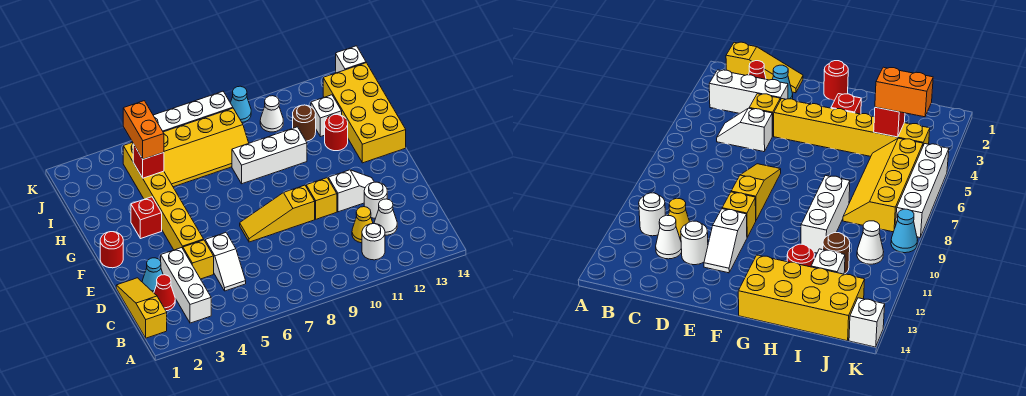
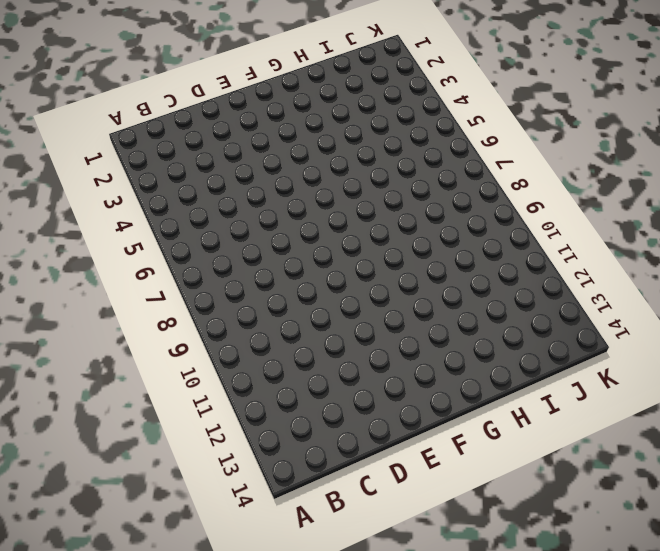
none -> yellow slope B1:D1 level 1 top B
none -> white brick B3:D3 level 1
none -> white round brick B11 level 1

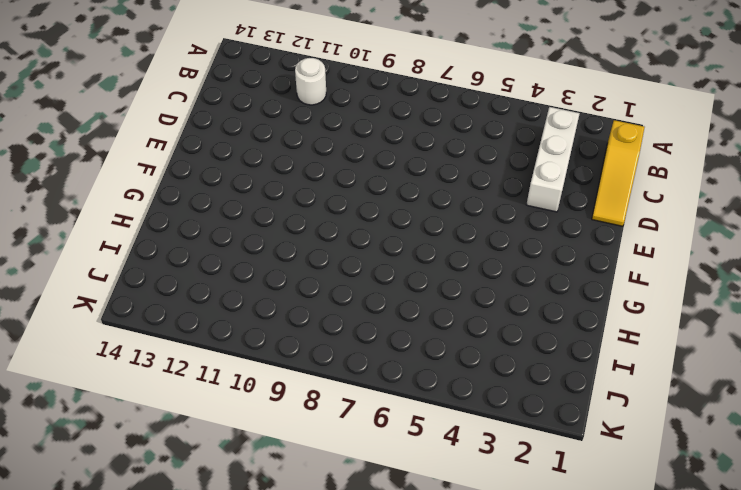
none -> red cone C2 level 1
none -> white slope C5:D5 level 1 top D
none -> yellow cone C11 level 1

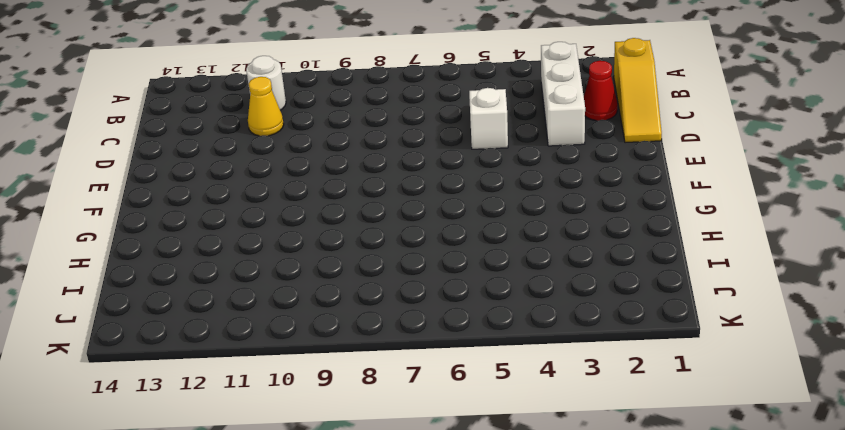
none -> white cone C12 level 1
none -> cyan cone D2 level 1
none -> yellow brick D4 level 1

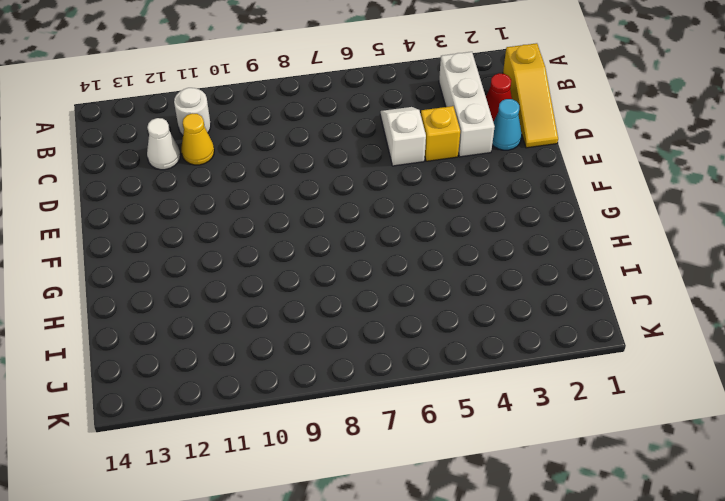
none -> white round brick D12 level 1
none -> yellow brick E4:J4 level 1
none -> yellow slope E7:E9 level 1 top 9

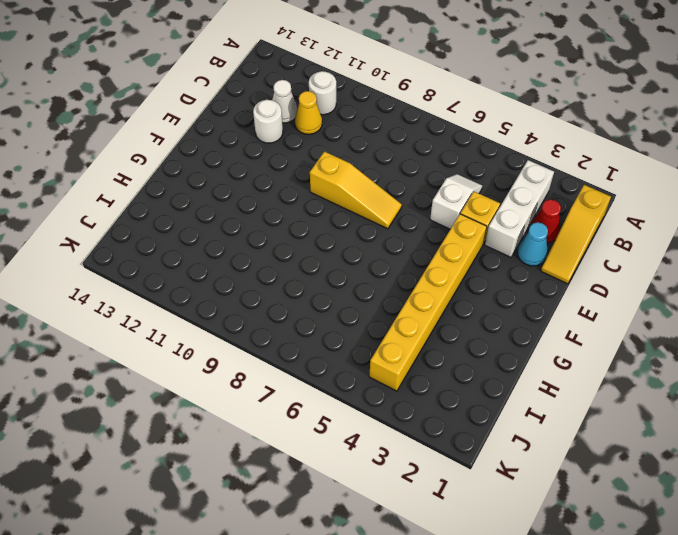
none -> yellow brick E10 level 1
none -> white slope E11:E12 level 1 top 11
none -> red round brick F1 level 1

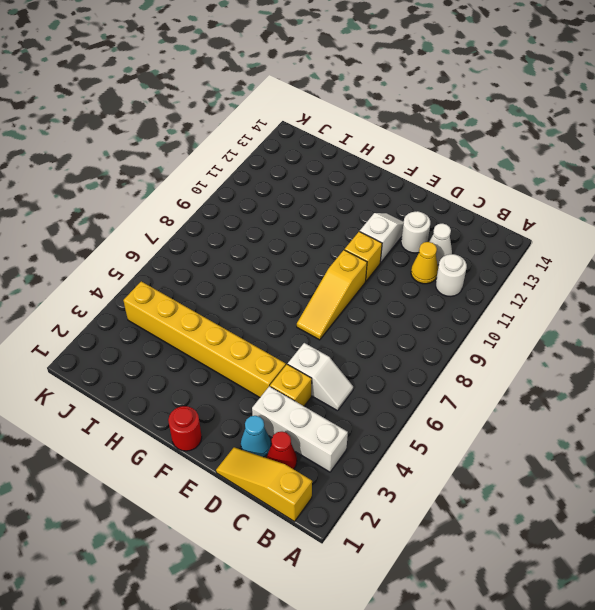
none -> red brick G3 level 1
none -> yellow brick G13:J14 level 1
none -> white brick H8:H10 level 1

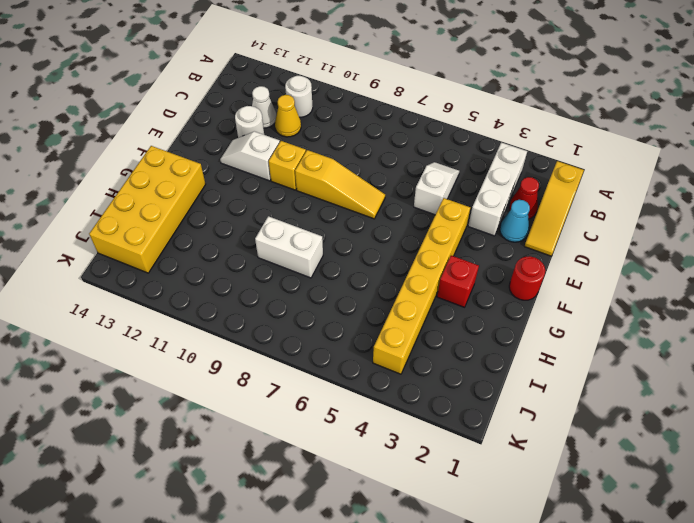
white brick H8:H9 level 1 -> white brick H8:H10 level 1
none -> yellow brick D4 level 1
none -> red round brick H12 level 1
none -> yellow slope I5:J8 level 1 top J

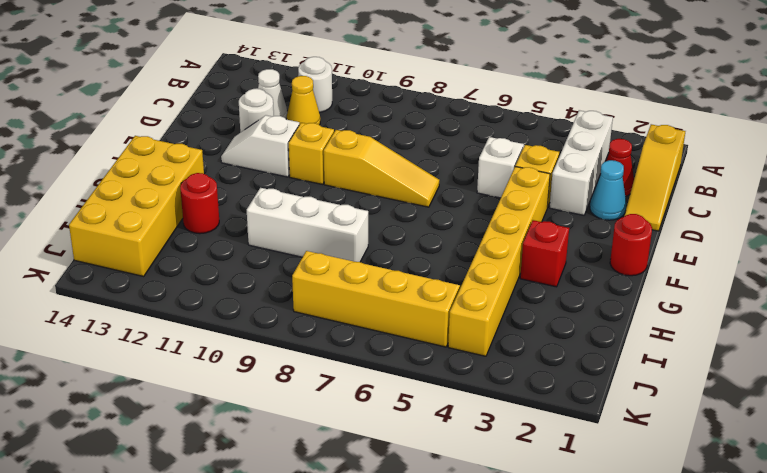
none -> brown round brick I11 level 1
none -> white brick I12 level 1
none -> white cone J10 level 1

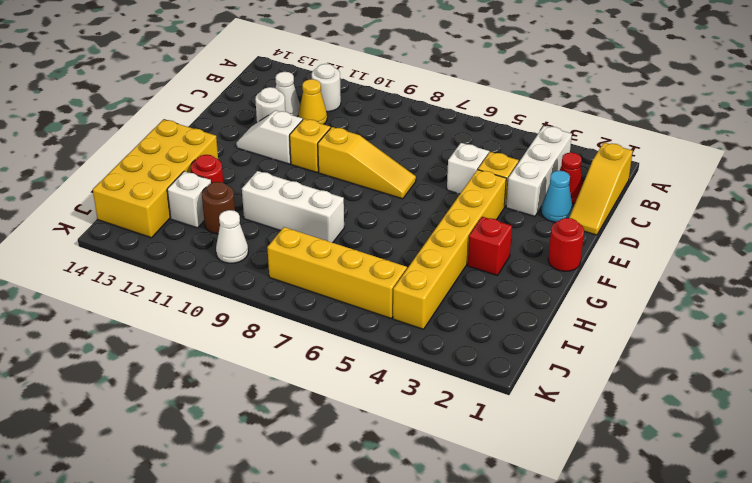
none -> white brick K5:K8 level 1
none -> cyan cone K9 level 1
none -> white brick K14 level 1

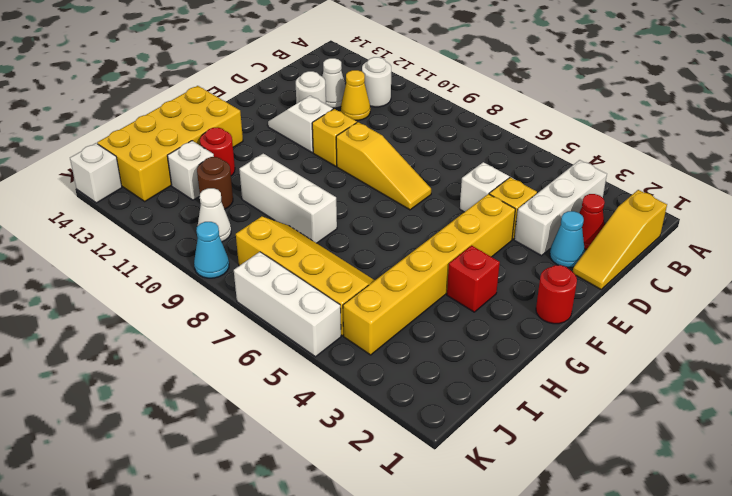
white brick K5:K7 level 1 -> white brick K5:K8 level 1
none -> red brick I4 level 2
none -> orange brick I4:J4 level 3

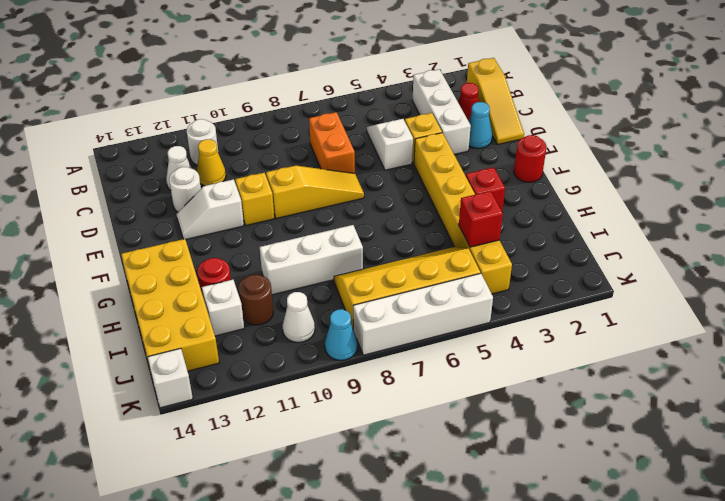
orange brick C7:D7 level 1 -> orange brick I4:J4 level 3

